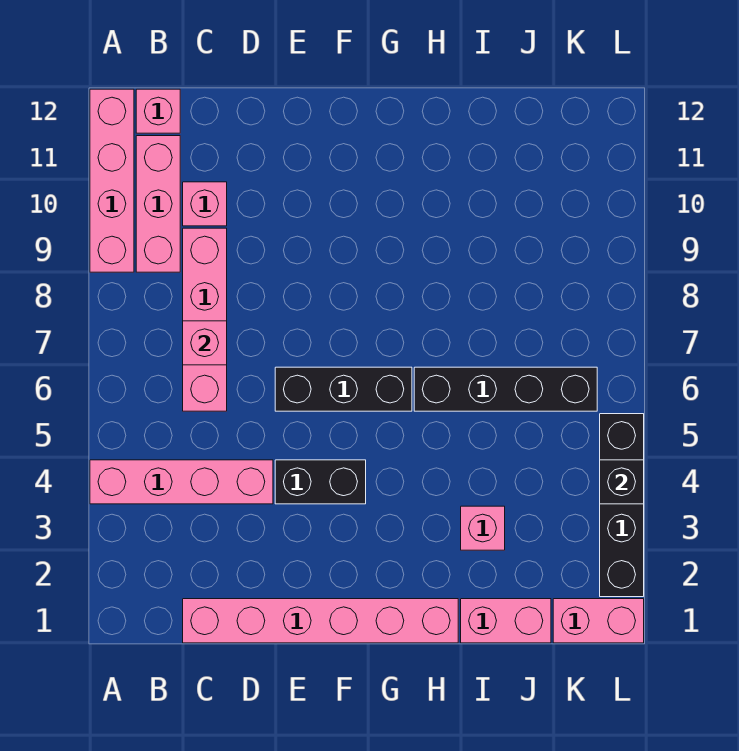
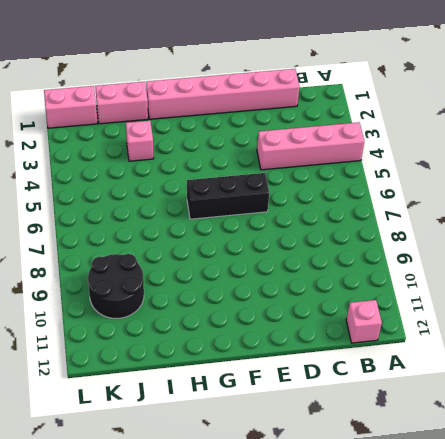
black round brick J9:K10 level 1 -> none
none -> pink brick A9:A12 level 1
none -> pink brick B9:B11 level 1
none -> pink brick C6:C9 level 1

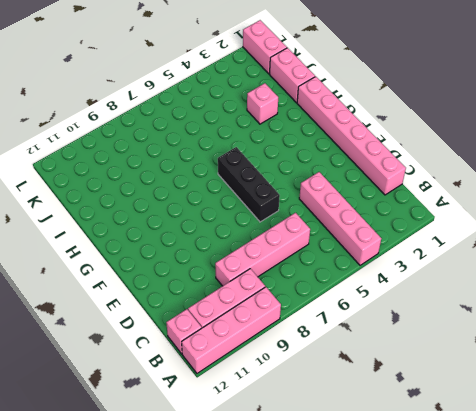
none -> pink brick C10 level 1
none -> black brick E4:F4 level 1
none -> black brick H6:K6 level 1

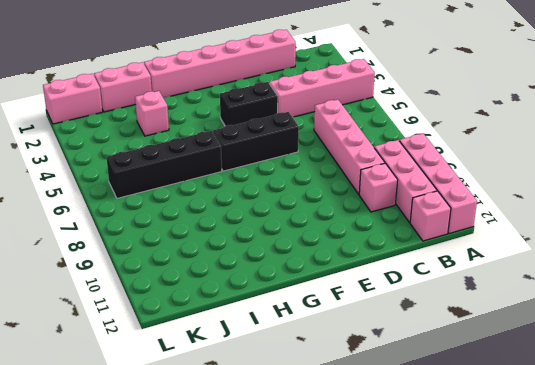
none -> black brick L2:L5 level 1
none -> pink brick C7 level 2
none -> black brick L4 level 2

